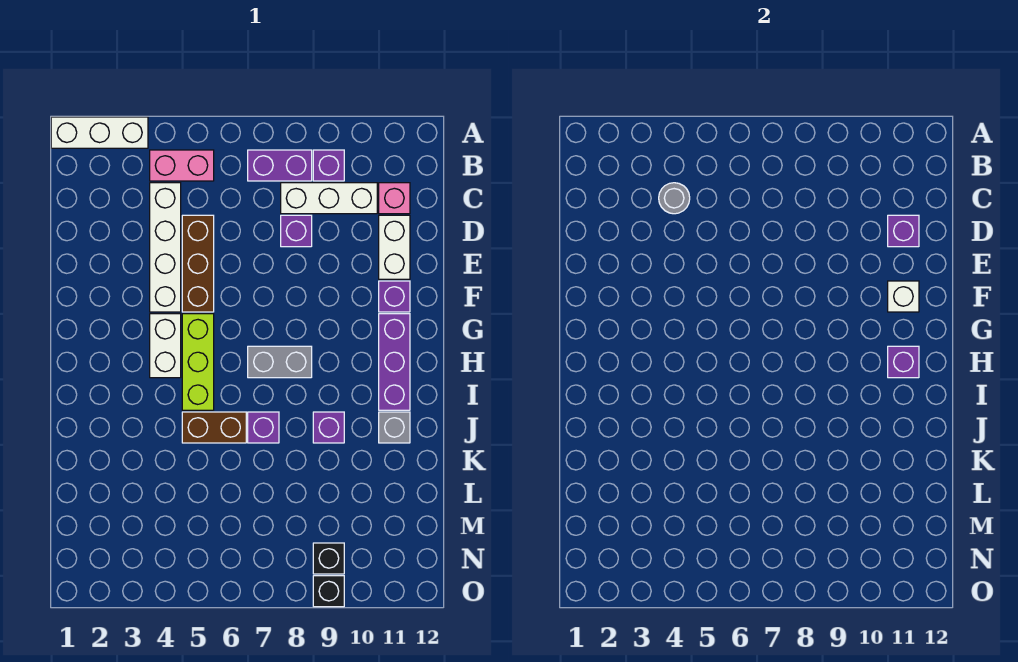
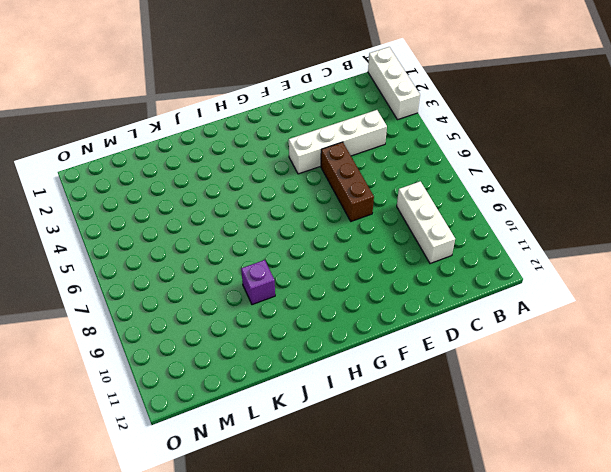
brown brick E5:E7 level 1 -> brown brick D5:F5 level 1
none -> pink brick B4:B5 level 1
none -> purple brick B7:B8 level 1
none -> purple brick B9 level 1

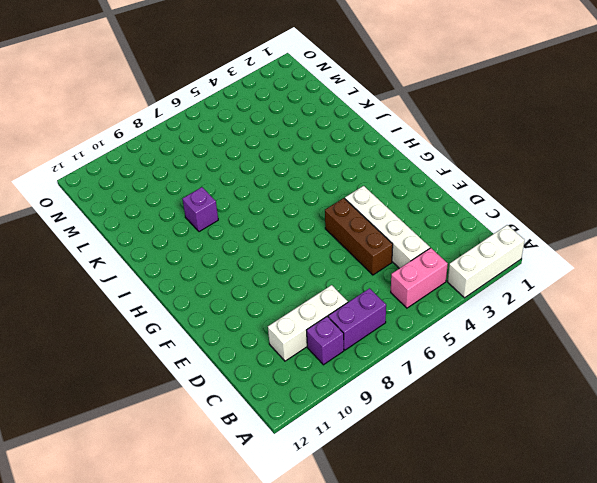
none -> pink brick C11 level 1
none -> purple brick D8 level 1
none -> white brick D11:E11 level 1

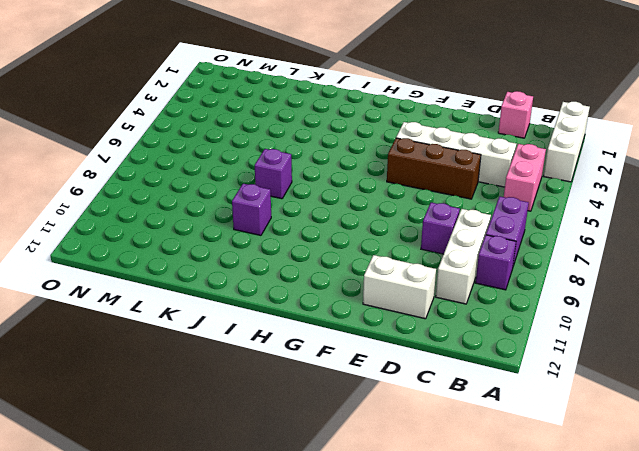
pink brick C1 level 1 -> pink brick C11 level 1
none -> purple brick F11 level 1
none -> white brick G4:H4 level 1
none -> lime brick G5:I5 level 1

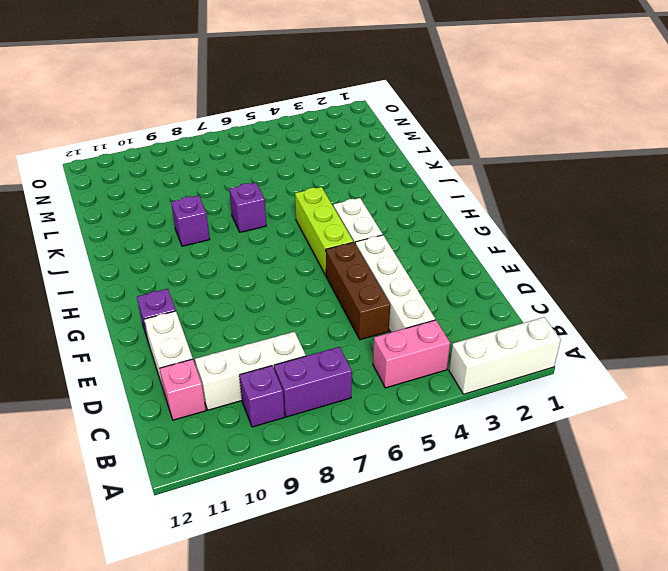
none -> purple brick D8 level 1
none -> purple brick G11:I11 level 1
none -> grey brick H7:H8 level 1

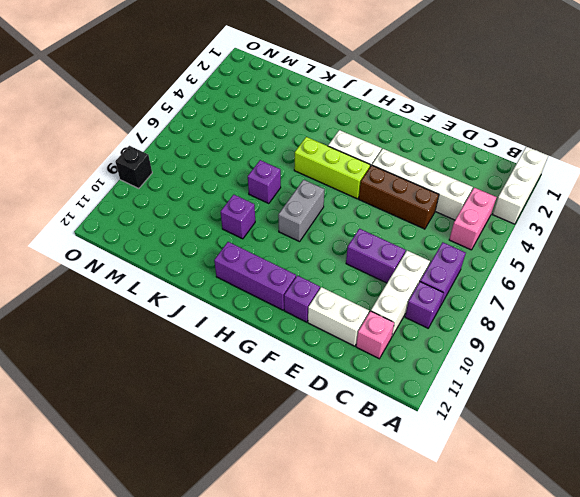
purple brick D8:E8 level 1 -> purple brick D8 level 1
none -> brown brick J5:J6 level 1
none -> grey brick J11 level 1
none -> black brick N9 level 1

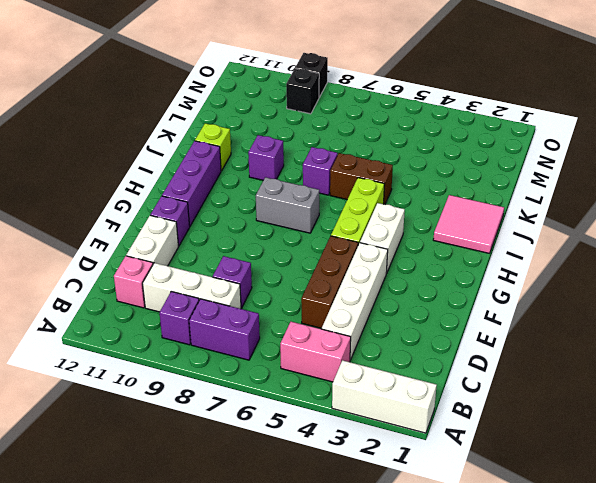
pink tile I1:J2 level 1 -> none
lime brick J11 level 1 -> grey brick J11 level 1
none -> grey round brick C4 level 2
none -> purple brick D11 level 2
none -> white brick F11 level 2

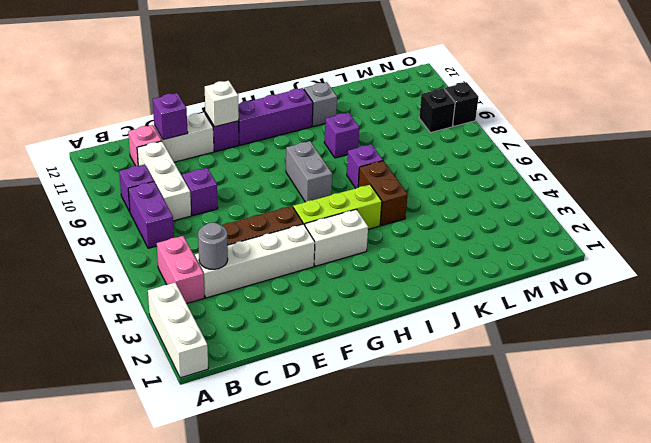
none -> purple brick H11 level 2

